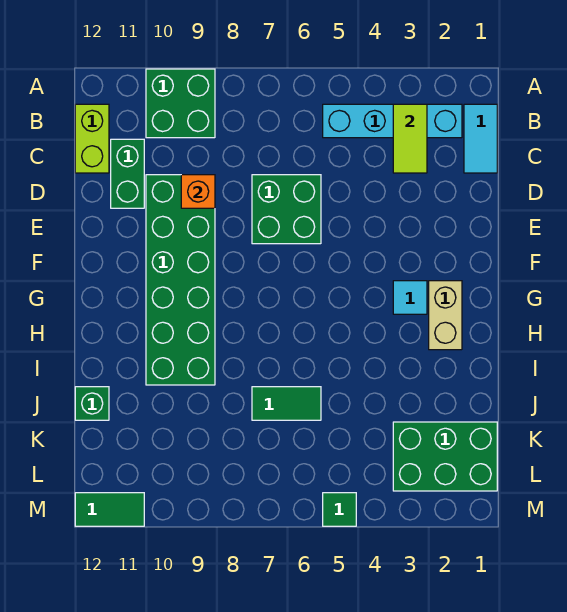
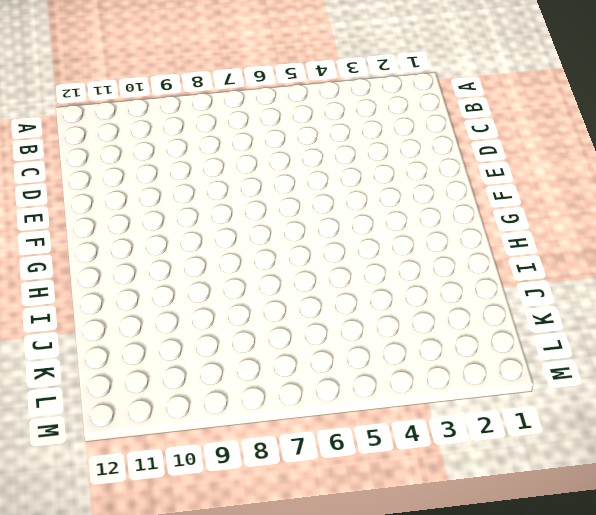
none -> green brick A9:B10 level 1
none -> cyan tile B1:C1 level 1
none -> cyan brick B2:B5 level 1

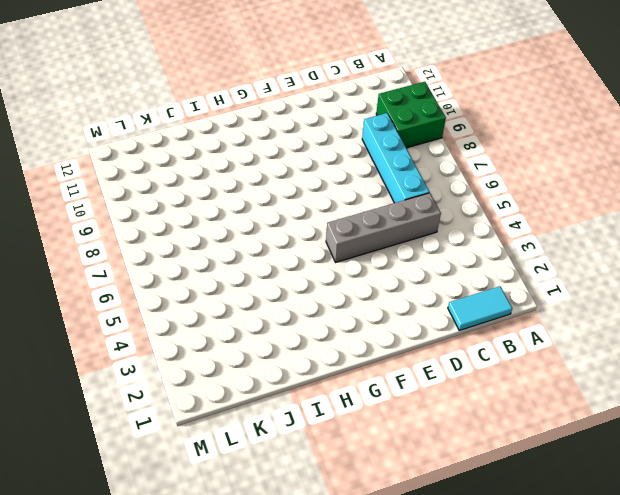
grey brick C5:F5 level 1 -> none
cyan brick C6:C9 level 1 -> cyan brick B2:B5 level 1
none -> lime brick B12:C12 level 1
none -> green brick C11:D11 level 1
none -> green brick D6:E7 level 1

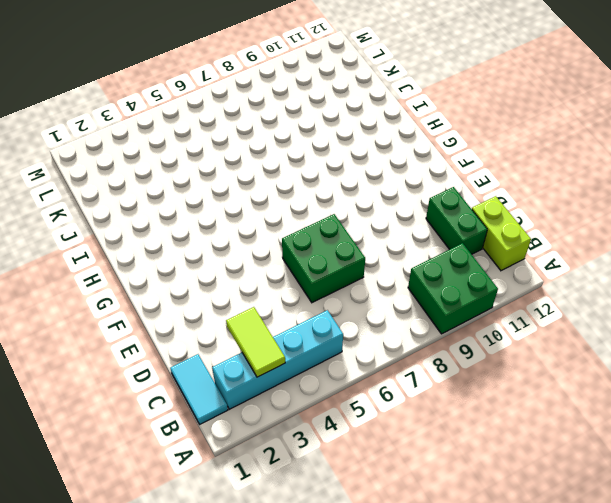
none -> green brick D9:I10 level 1
none -> tan brick G2:H2 level 1
none -> cyan tile G3 level 1

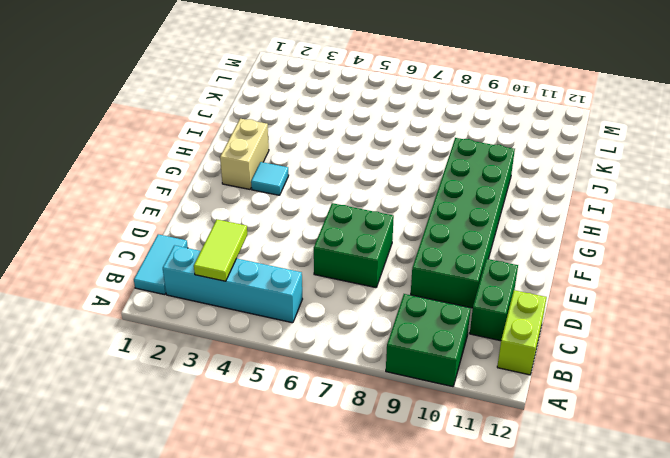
none -> green tile J6:J7 level 1
none -> green brick J12 level 1
none -> green brick K1:L3 level 1

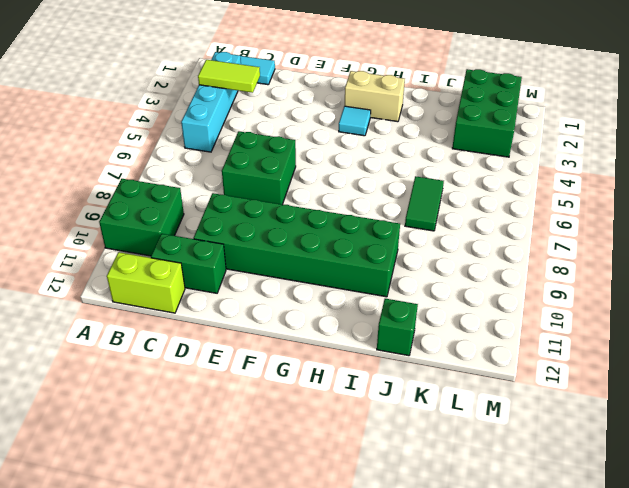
none -> green tile M5 level 1
none -> green tile M11:M12 level 1
none -> orange brick D9 level 2

